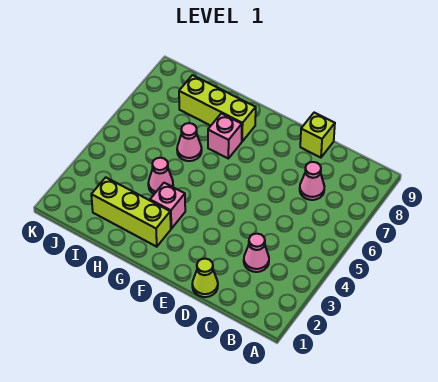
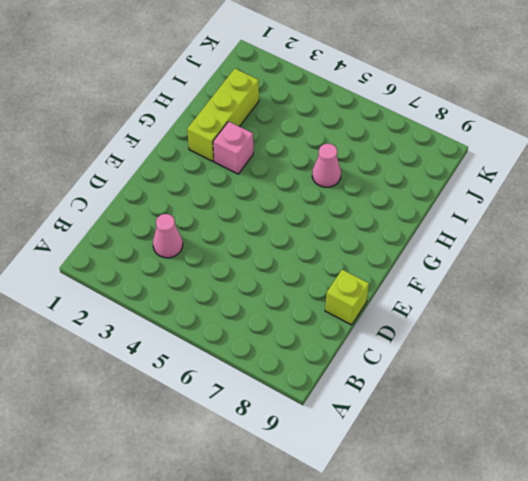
none -> pink cone C7 level 1
none -> lime cone D1 level 1

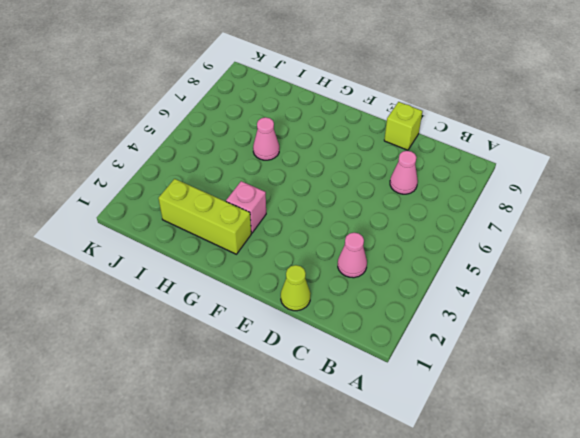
none -> pink brick G7 level 1
none -> lime brick G8:I8 level 1

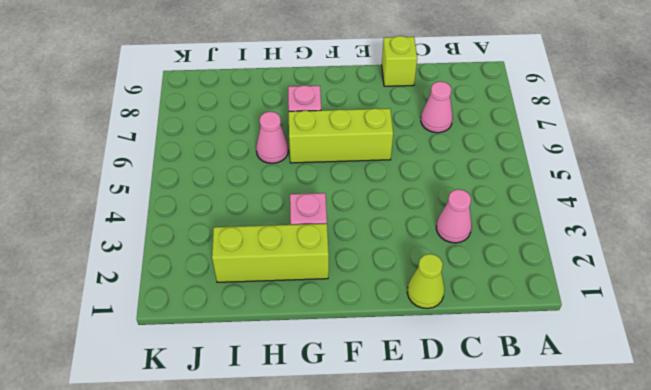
lime brick E6:G6 level 1 -> lime brick G8:I8 level 1
none -> pink cone H4 level 1

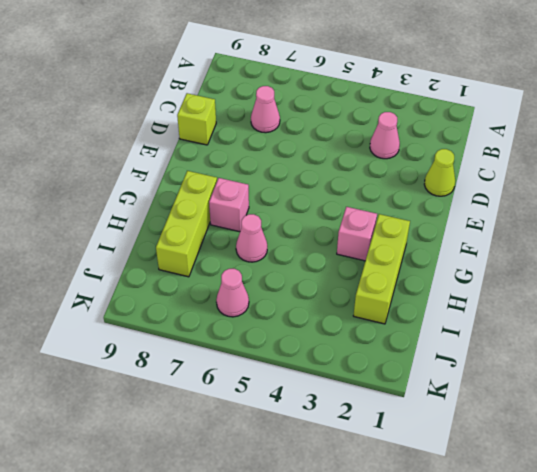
pink cone J6 level 1 -> pink cone H4 level 1

